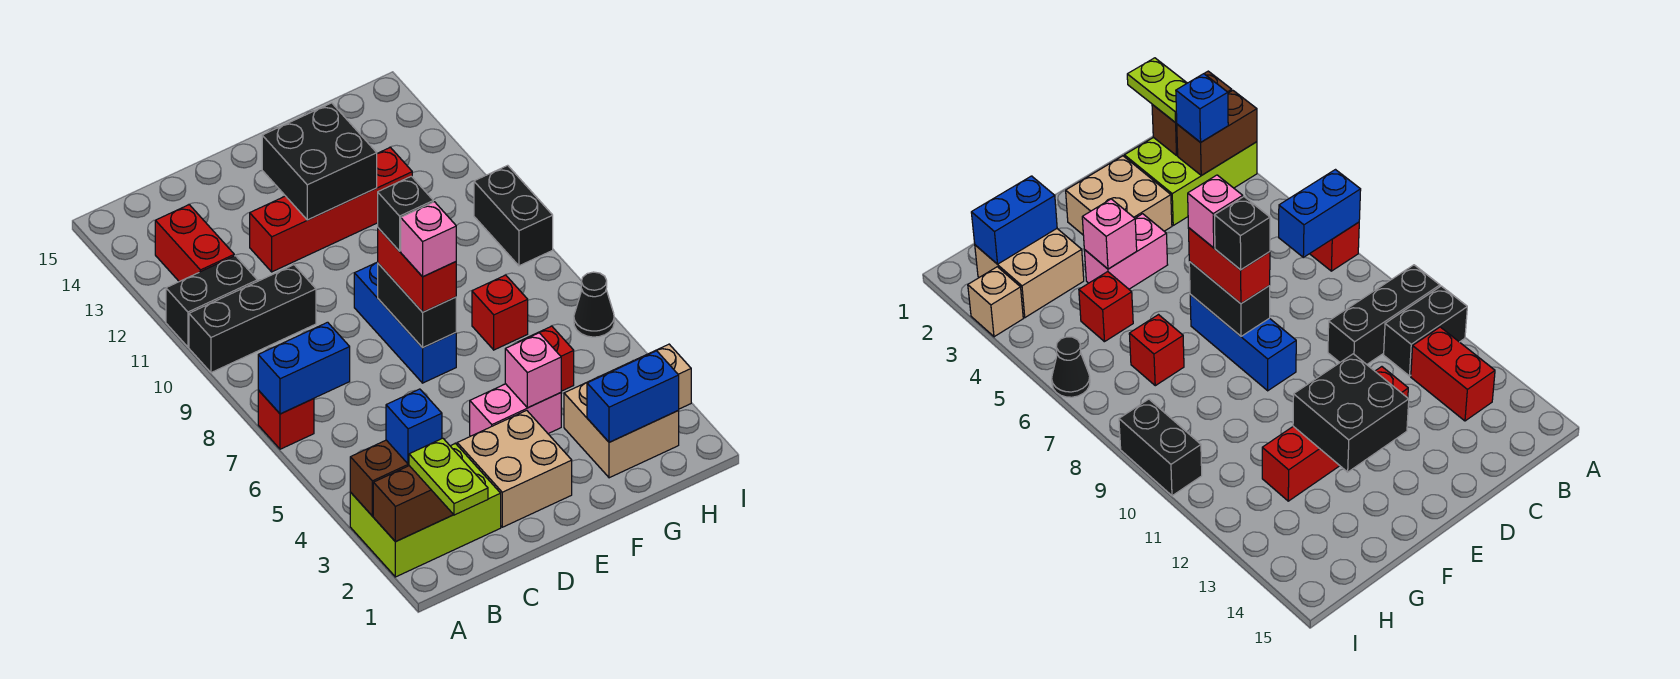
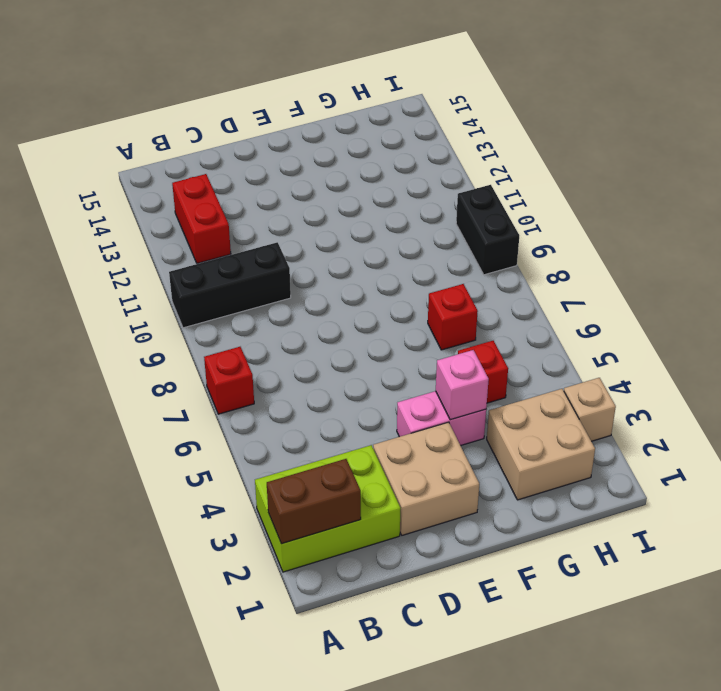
none -> black brick A11:B11 level 1
none -> red brick D12:G12 level 1
none -> blue brick E7:E9 level 1

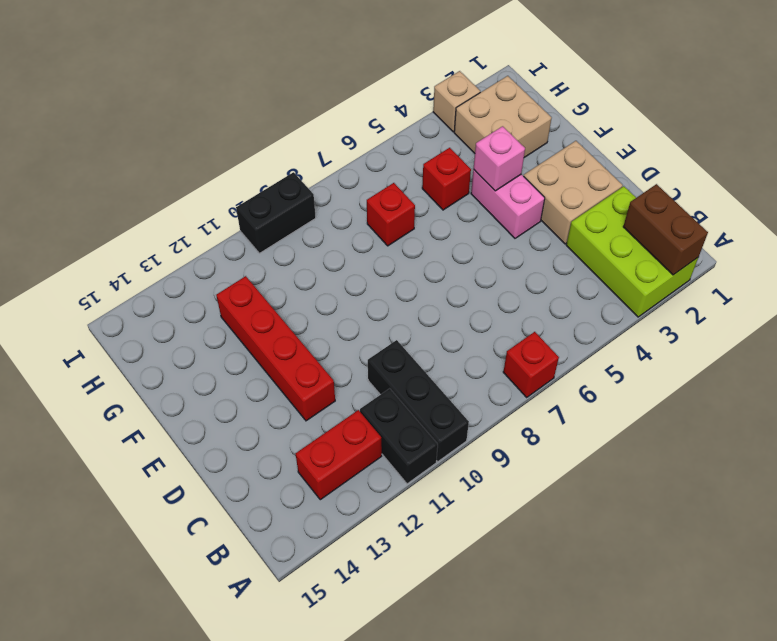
none -> blue brick E7:E9 level 1
none -> black cone I6 level 1
none -> brown brick A3:B3 level 2

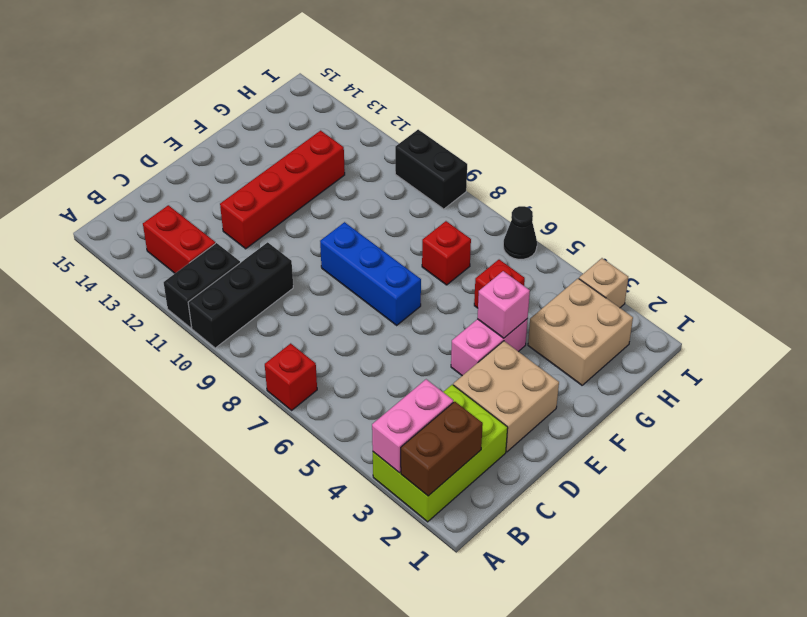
pink brick A3:B3 level 2 -> brown brick A3:B3 level 2
none -> blue brick A7:B7 level 2
none -> black brick E7:E8 level 2
none -> black brick E12:F13 level 2

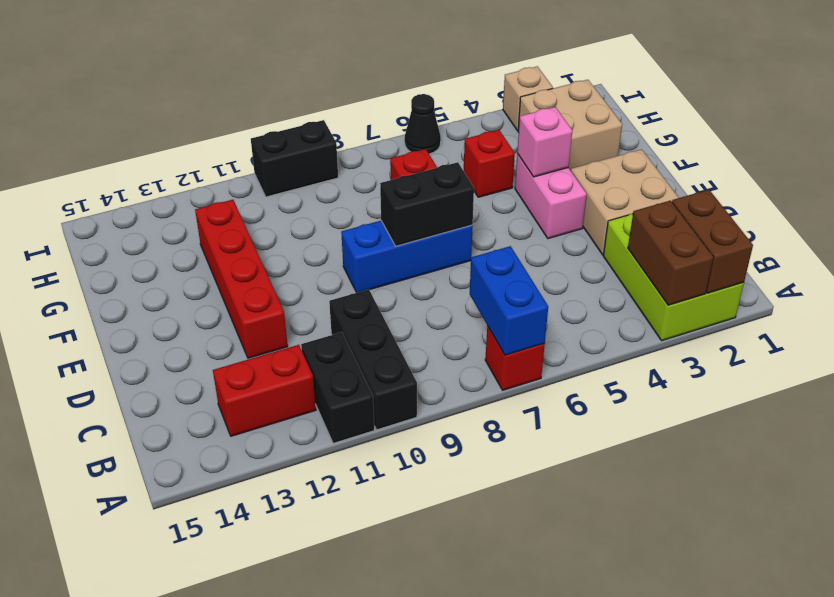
none -> black brick E12:F13 level 2
none -> blue brick G2:H2 level 2
none -> lime plate B1:B2 level 3

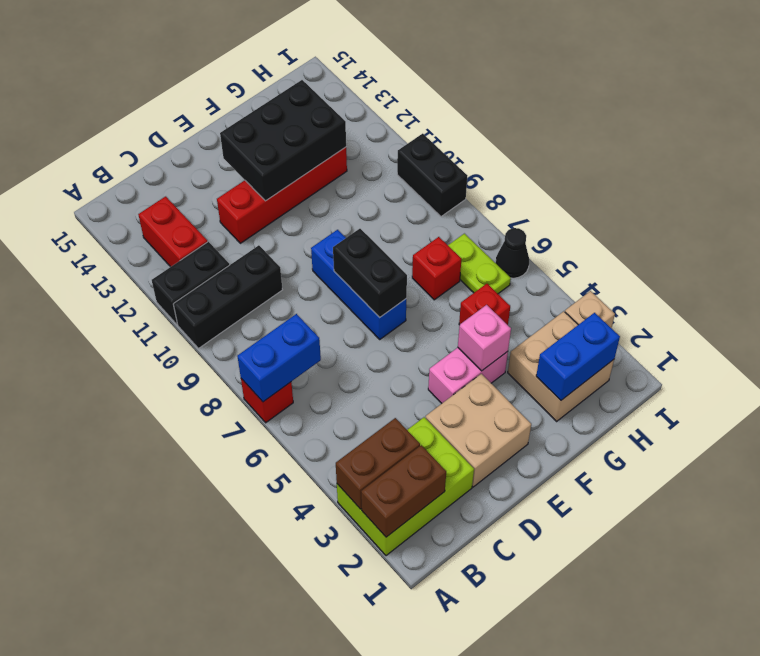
black brick E12:G13 level 2 -> black brick E12:F13 level 2
lime plate H6:H7 level 1 -> lime plate B1:B2 level 3
none -> blue brick B3 level 3
none -> red brick E7:E8 level 3
none -> pink brick E7 level 4

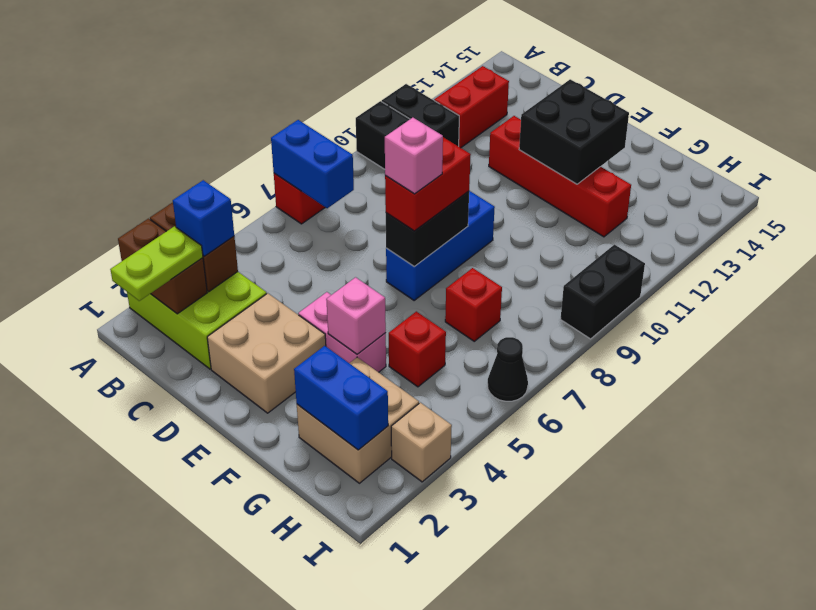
none -> black brick E8 level 4

